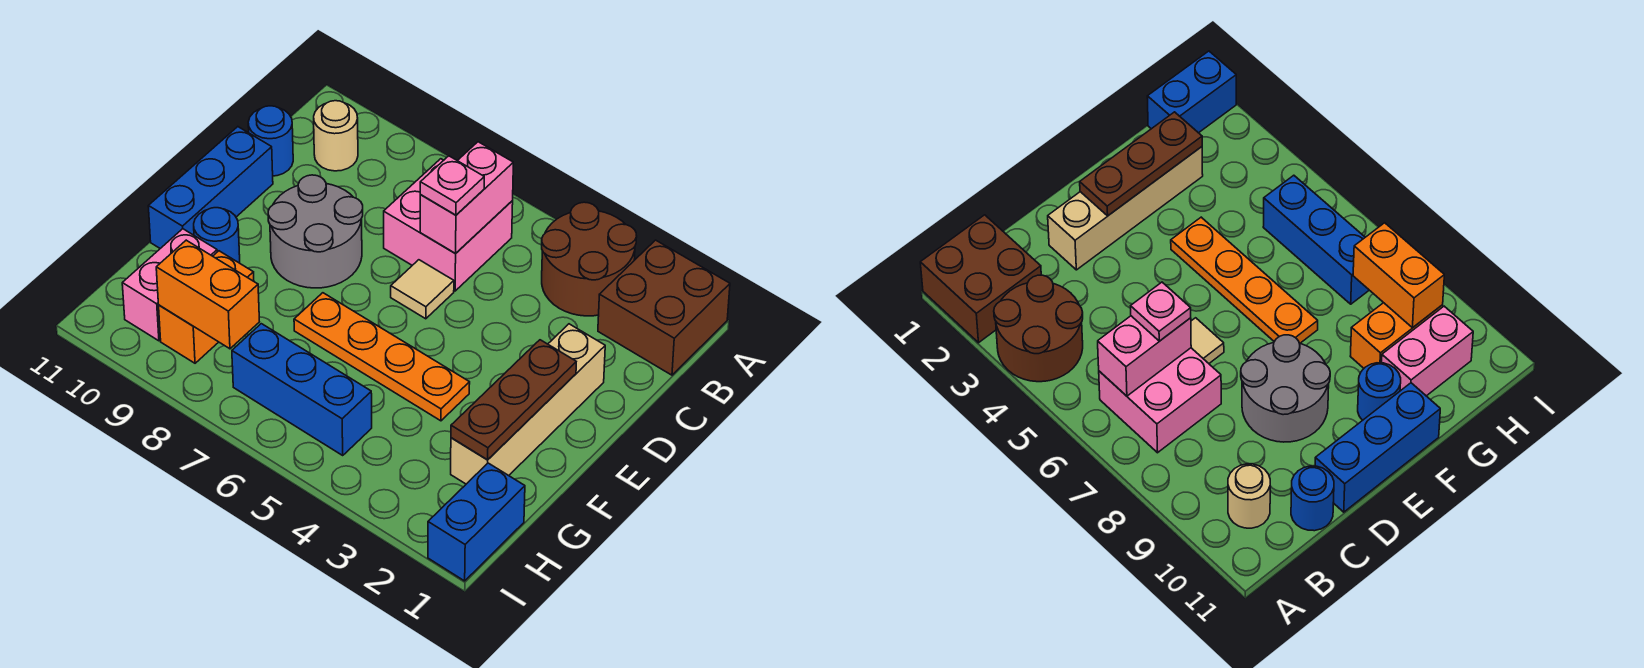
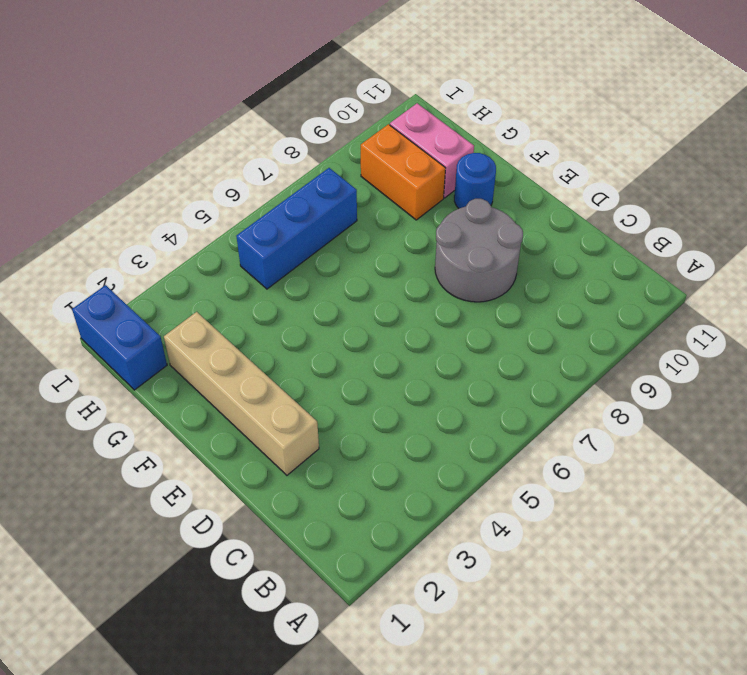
none -> brown brick A1:B2 level 1
none -> brown round brick A3:B4 level 1
none -> pink brick B6:C7 level 1

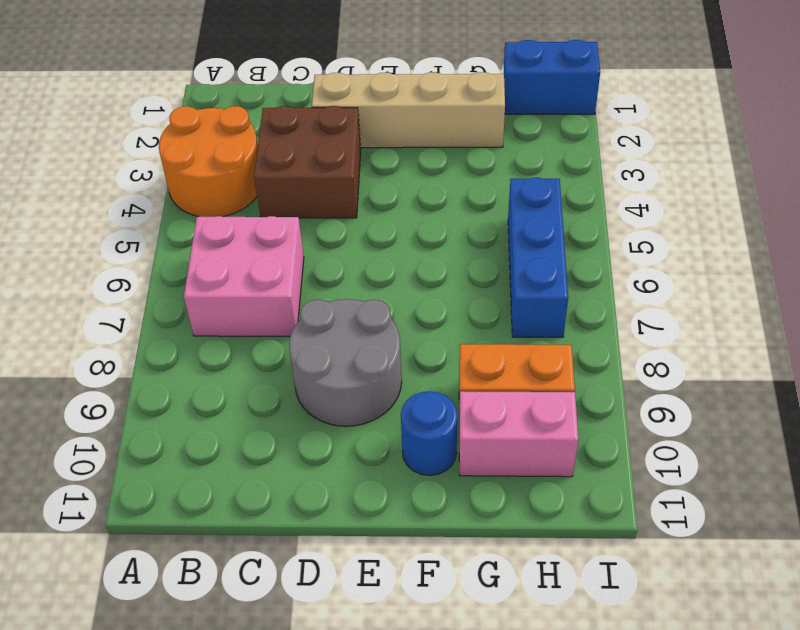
orange round brick A3:B4 level 1 -> brown round brick A3:B4 level 1
brown brick C3:D4 level 1 -> brown brick A1:B2 level 1
none -> tan round brick B10 level 1
none -> blue round brick C11 level 1
none -> tan tile D6 level 1

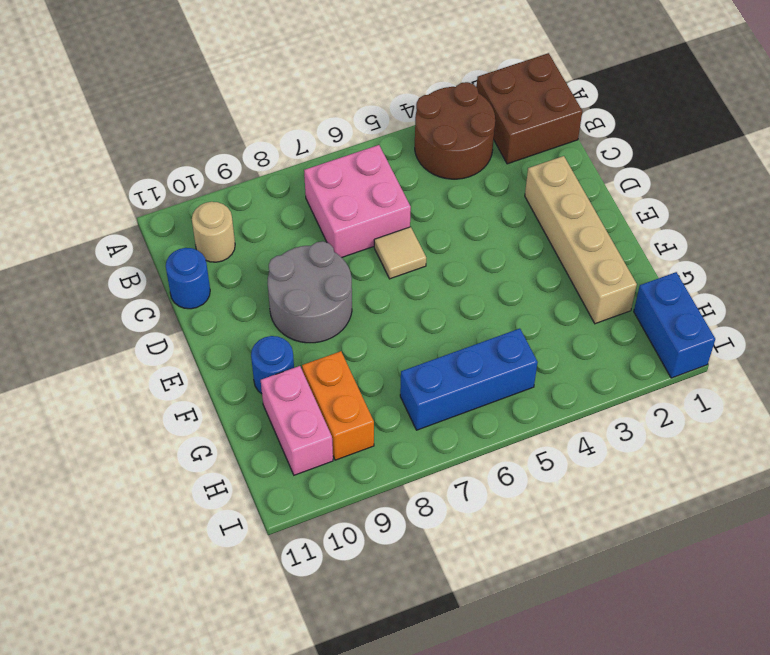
none -> blue brick D11:F11 level 1
none -> orange plate F4:F7 level 1
none -> pink brick B6:C6 level 2

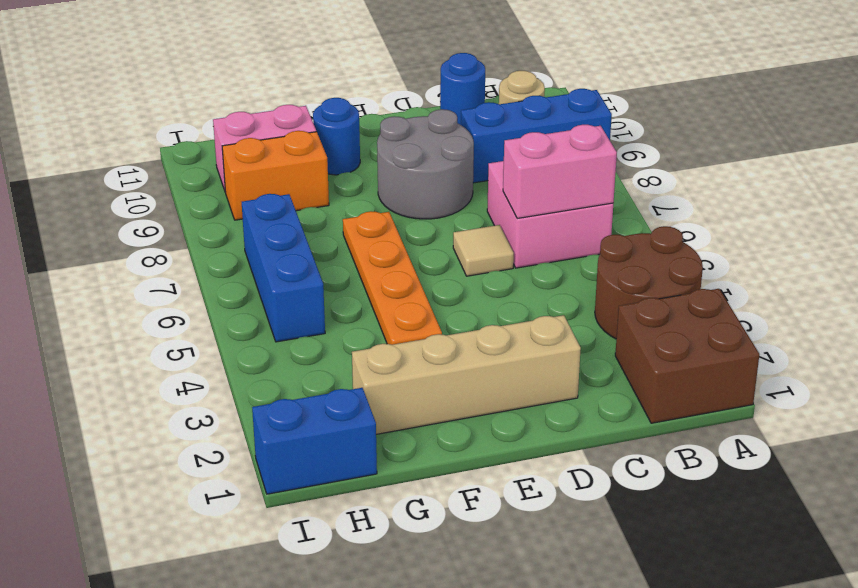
blue brick A9:C9 level 1 -> blue brick D11:F11 level 1
none -> brown plate E2:G2 level 2
none -> orange brick H8:H9 level 2
none -> pink plate C6 level 3

